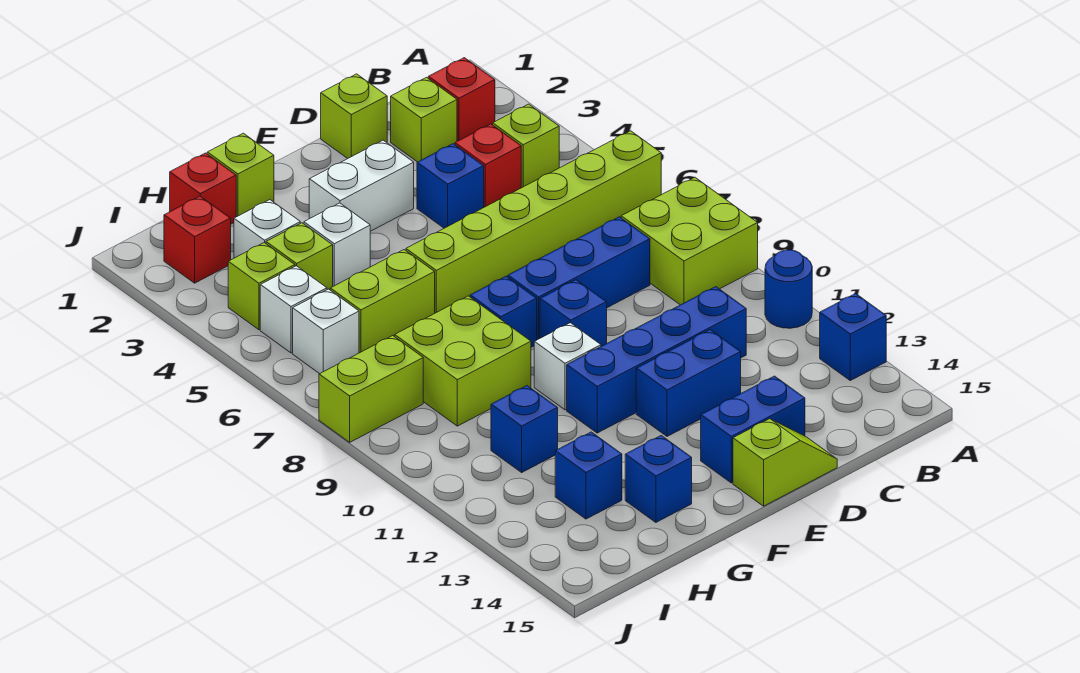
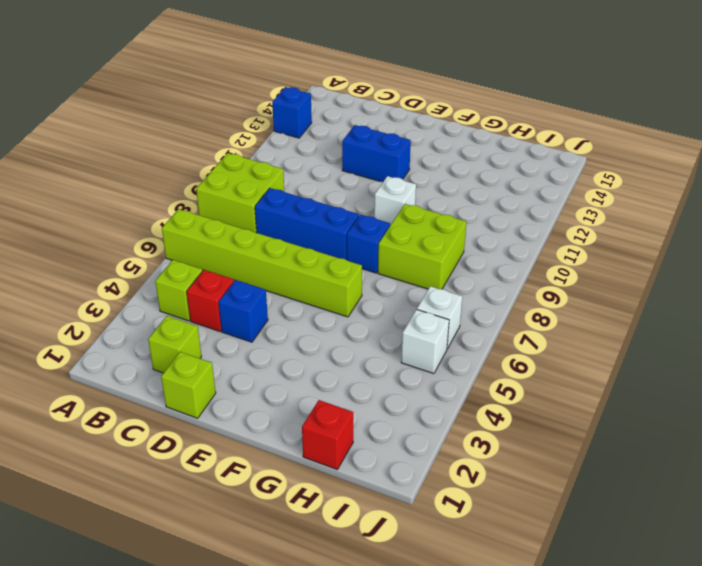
none -> blue round brick A11 level 1
none -> red brick B2 level 1
none -> blue brick C11:F11 level 1
none -> blue brick D14:E14 level 1

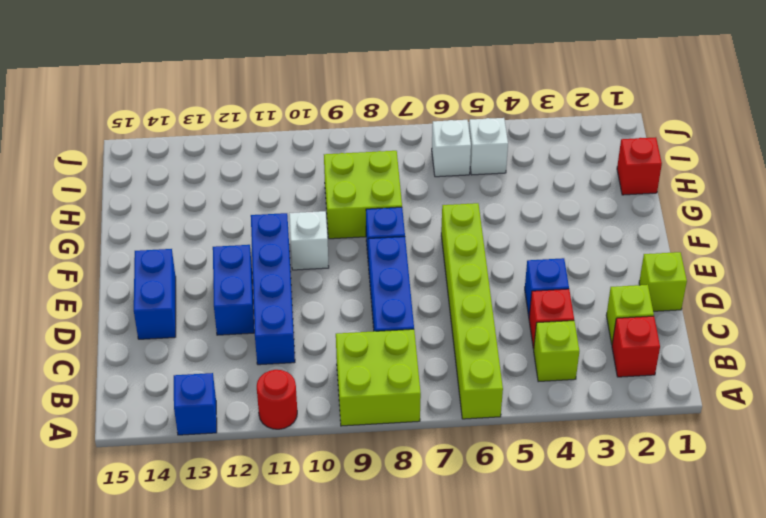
red round brick A11 level 1 -> blue round brick A11 level 1
none -> lime slope D15:E15 level 1 top E
none -> white brick E3:F3 level 1
none -> blue brick E9 level 1
none -> lime brick G1 level 1

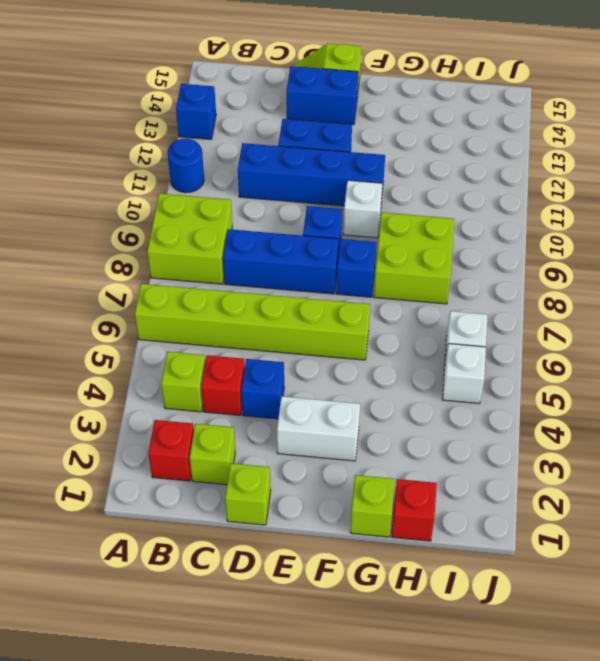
none -> white brick G4 level 1
none -> lime brick G6:H6 level 1
none -> blue brick G14 level 1
none -> white brick H3 level 1

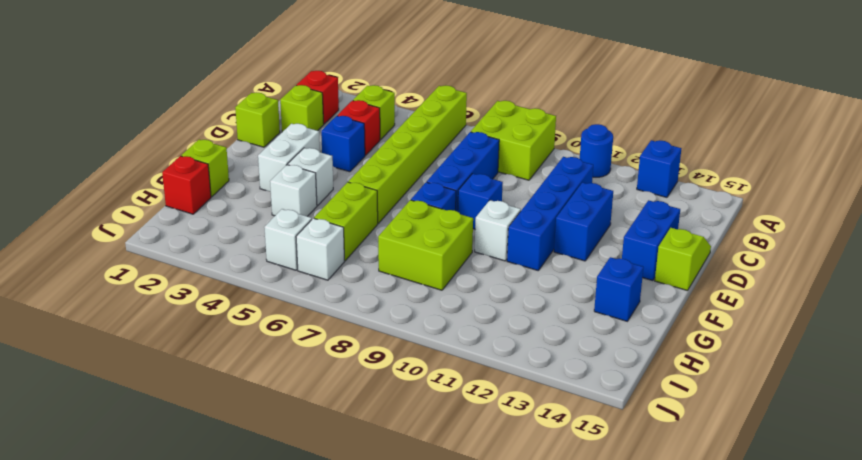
white brick F4 level 1 -> white brick H3 level 1
none -> lime brick H4 level 1
none -> blue brick H11 level 1
none -> blue brick H13 level 1
none -> red brick I2 level 1

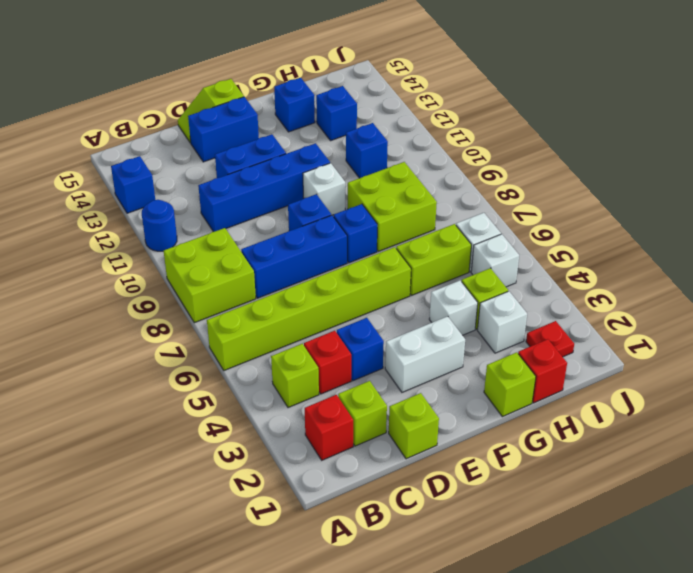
red plate I2 level 1 -> red brick I2 level 1
none -> lime brick I4 level 1
none -> lime brick I8:J8 level 1

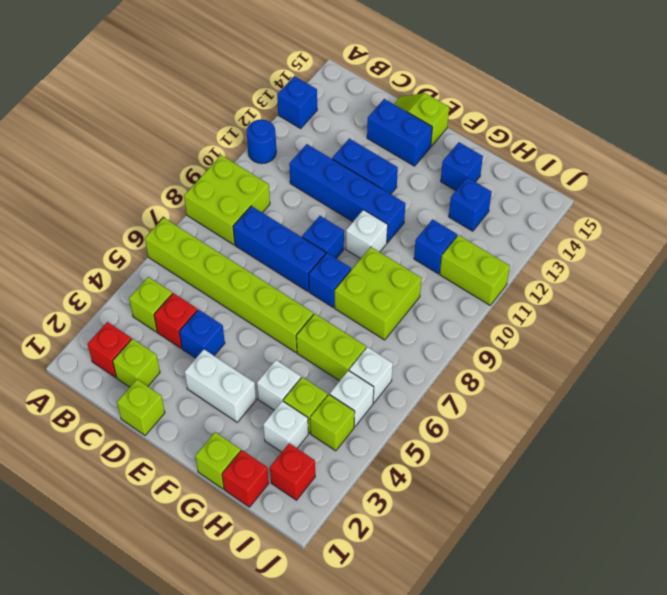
lime brick I11:J11 level 1 -> lime brick I8:J8 level 1

